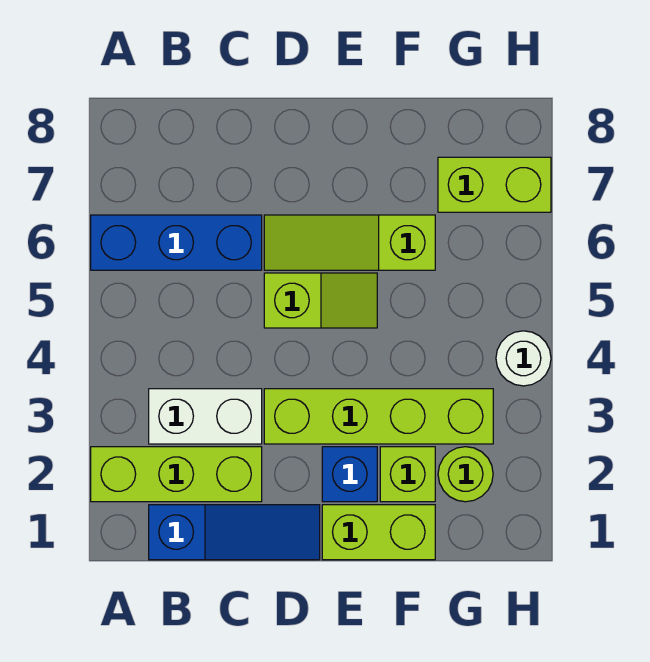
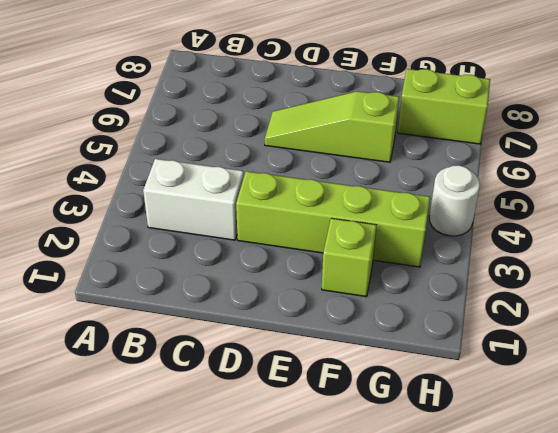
none -> lime brick A2:C2 level 1
none -> blue brick A6:C6 level 1
none -> blue slope B1:D1 level 1 top B

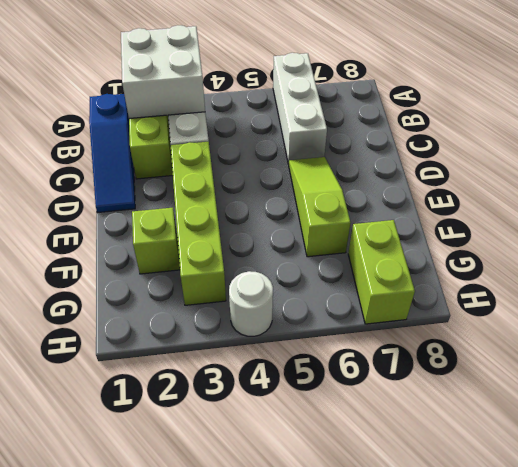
white brick A2:B3 level 2 -> none
white brick A6:C6 level 1 -> blue brick A6:C6 level 1
none -> lime slope D5:E5 level 1 top D
none -> lime brick E1:F1 level 1
none -> blue brick E2 level 1

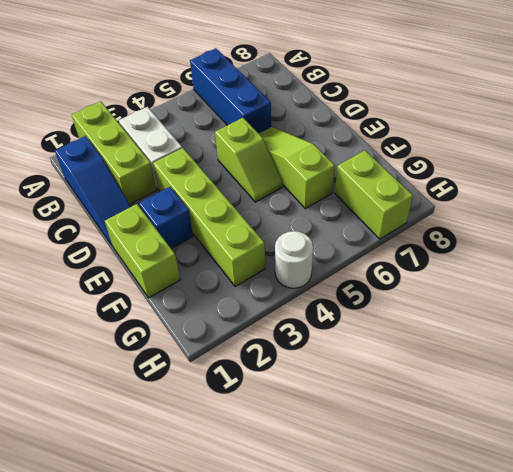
none -> lime brick F2 level 1
none -> lime round brick G2 level 1

